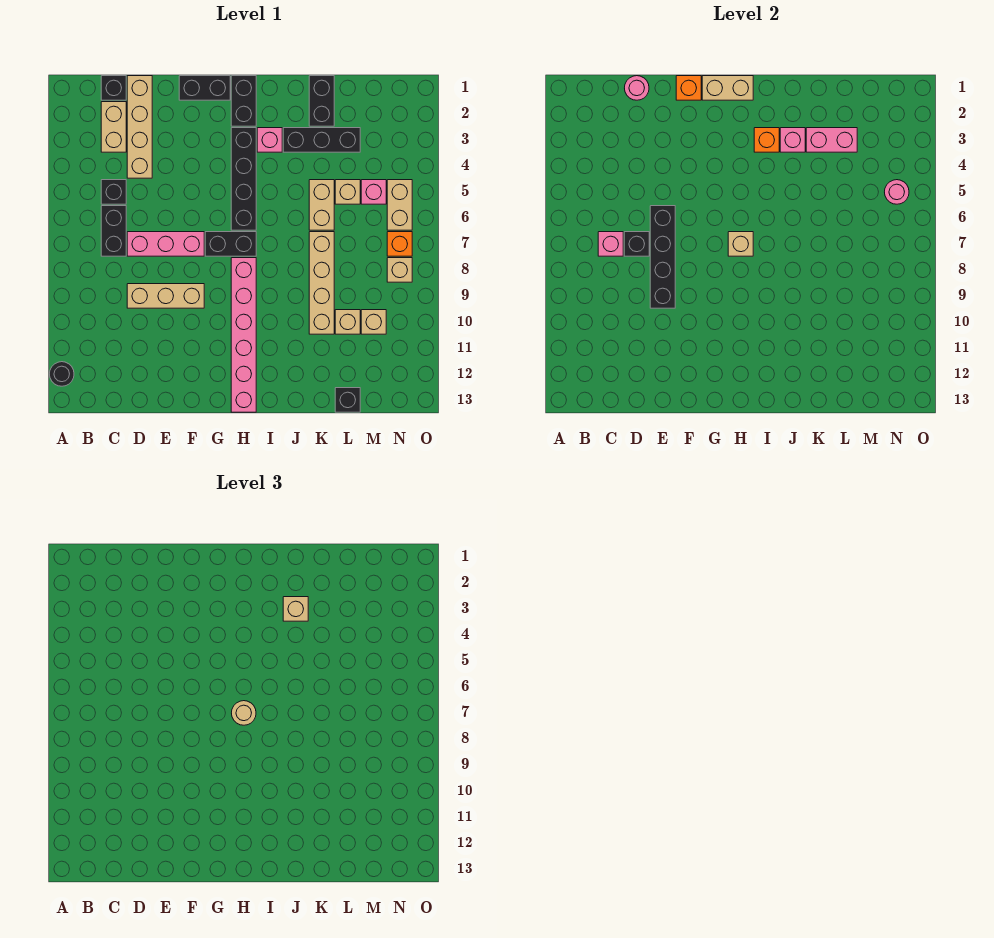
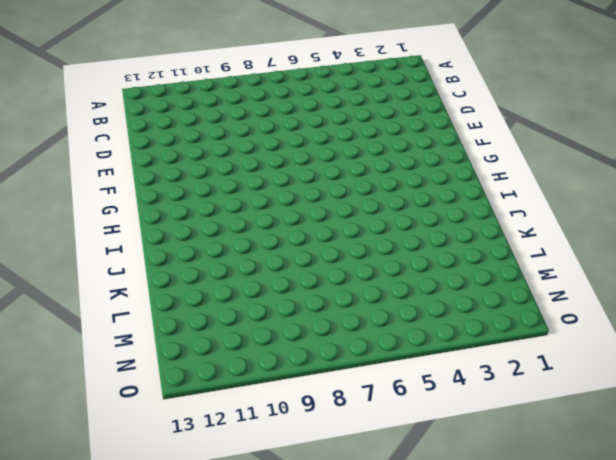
none -> black round brick A12 level 1
none -> black brick C1 level 1
none -> tan brick C2:C3 level 1
none -> black brick C5 level 1

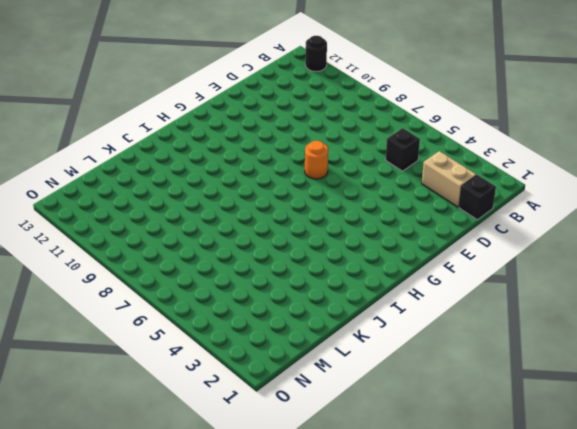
orange round brick F7 level 1 -> pink brick D7:F7 level 1
none -> black brick C6:C7 level 1
none -> tan brick D1:D4 level 1
none -> tan brick D9:F9 level 1
none -> black brick F1:G1 level 1

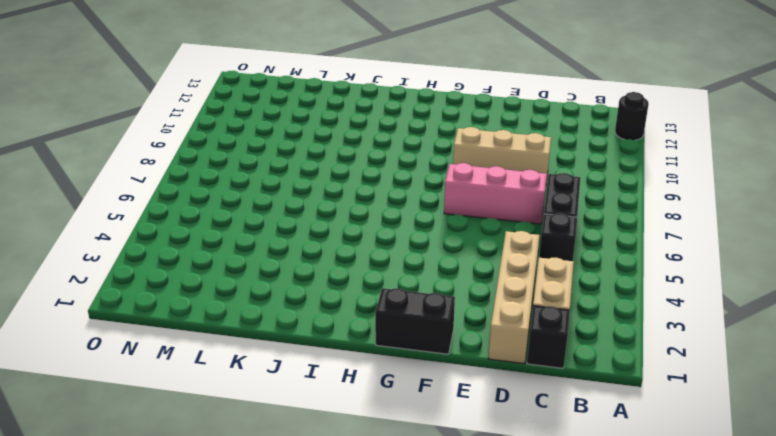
none -> black brick G7:H7 level 1
none -> black brick H1:H2 level 1
none -> black brick H3:H6 level 1
none -> pink brick H8:H13 level 1

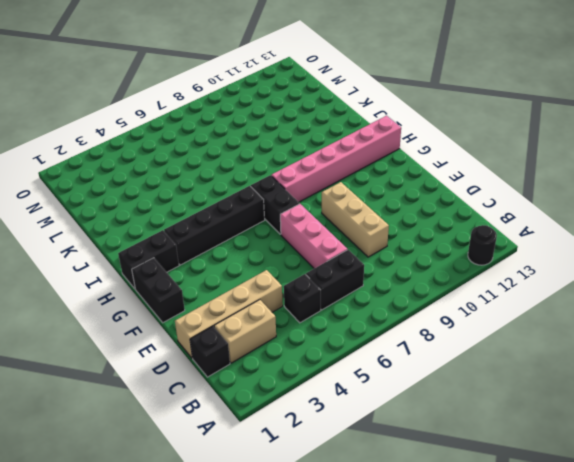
none -> pink brick I3 level 1
none -> black brick J3:L3 level 1
none -> black brick K1:K2 level 1
none -> tan brick K5:K6 level 1

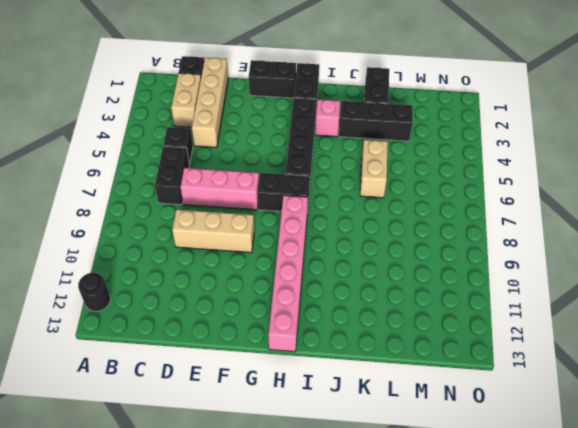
none -> tan brick K7:K10 level 1
none -> tan brick L5 level 1
none -> tan brick L10 level 1
none -> black brick L13 level 1

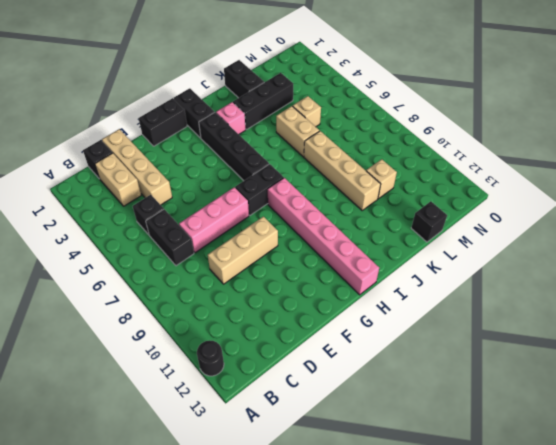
none -> pink brick M5 level 1
none -> tan brick M10 level 1
none -> tan brick N5:N6 level 1
none -> orange brick N7 level 1

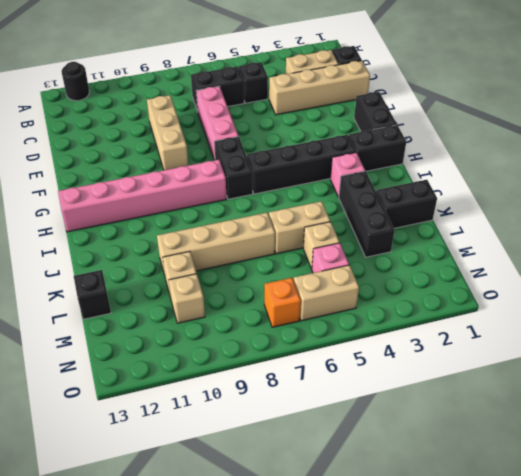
none -> tan brick N8 level 1
none -> pink brick C7 level 2
none -> pink round brick D1 level 2
none -> black brick D7 level 2

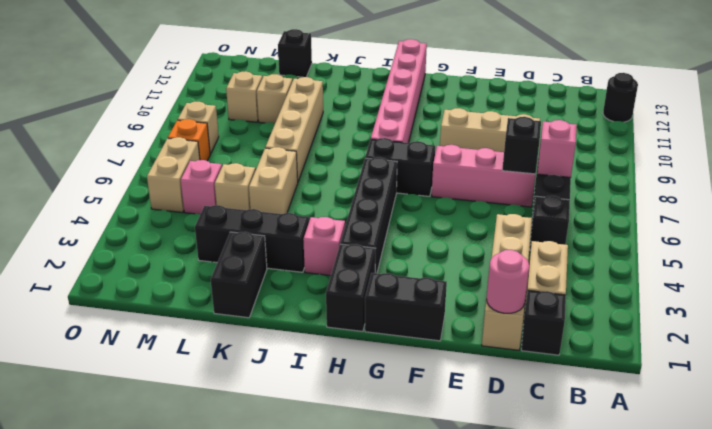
none -> black brick E6:E9 level 2
none -> orange brick F1 level 2
none -> tan brick G1:H1 level 2
none -> tan brick H7 level 2

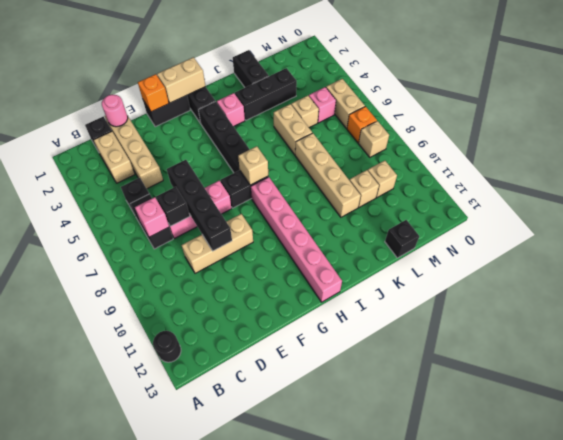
none -> orange brick I3 level 2
none -> pink brick J3 level 2
none -> pink brick K3:L3 level 2
none -> pink round brick N5 level 2

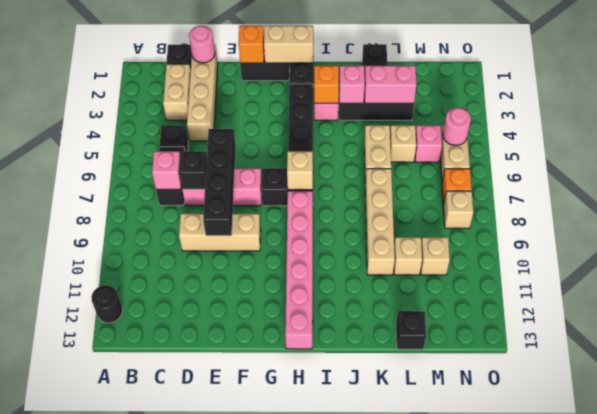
none -> tan round brick H7 level 3
none -> tan brick J3 level 3

